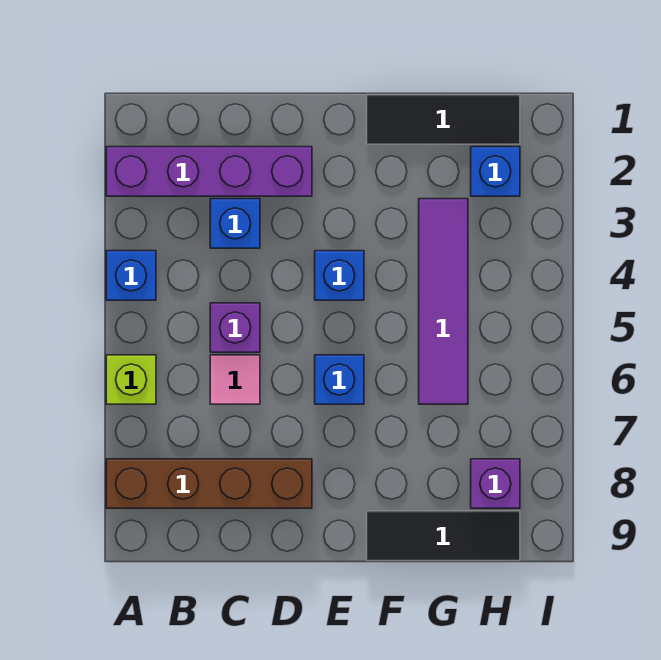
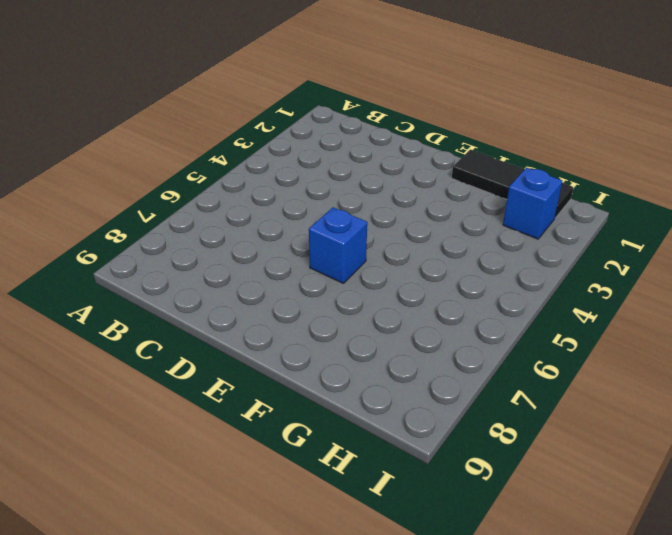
none -> purple brick A2:D2 level 1
none -> blue brick A4 level 1
none -> lime brick A6 level 1

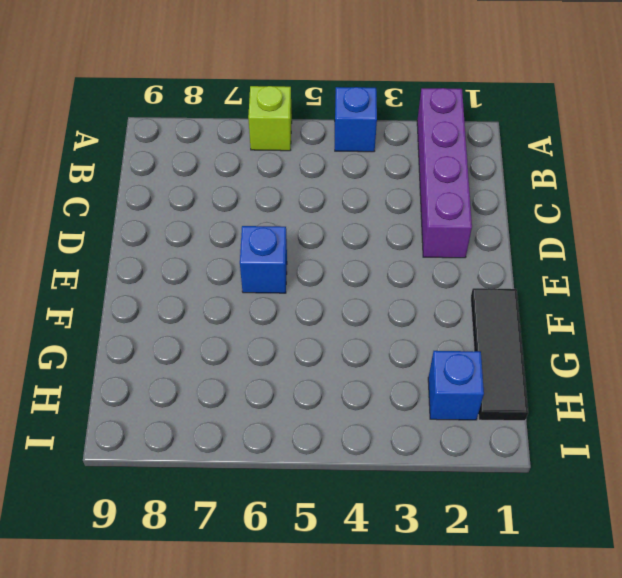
none -> brown brick A8:D8 level 1
none -> blue brick C3 level 1
none -> purple brick C5 level 1

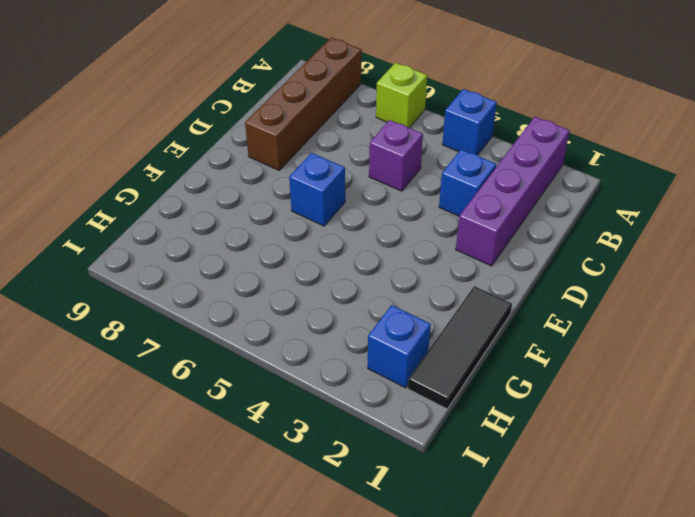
none -> pink tile C6 level 1
none -> blue brick E4 level 1
none -> black tile F9:H9 level 1

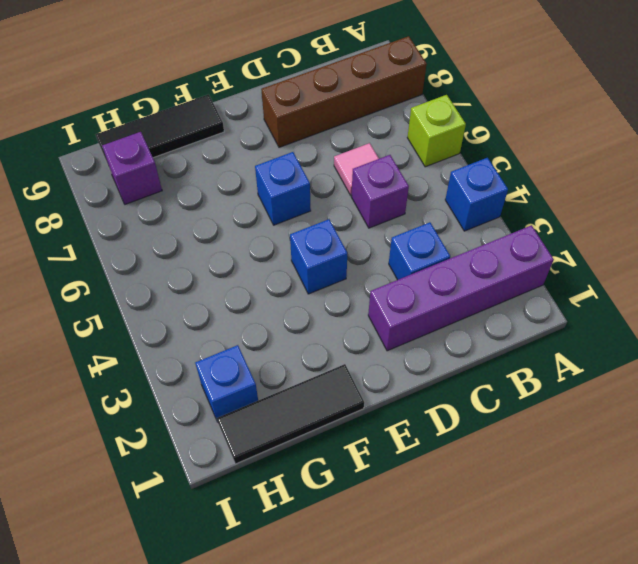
none -> purple tile G3:G6 level 1

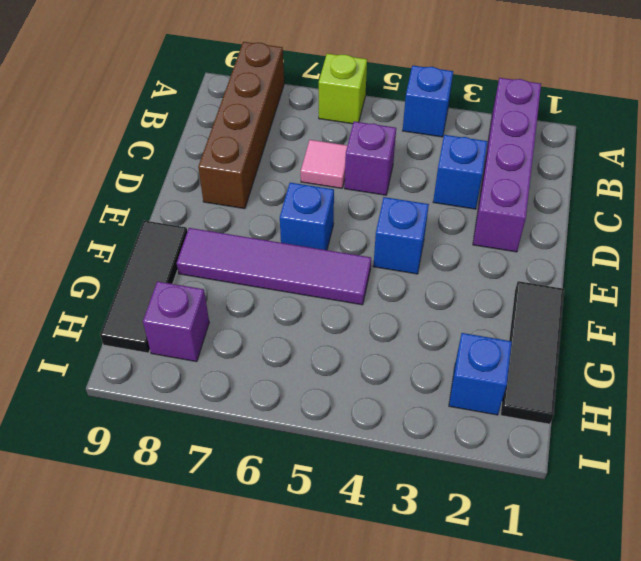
purple tile F5:F8 level 1 -> purple tile G3:G6 level 1

